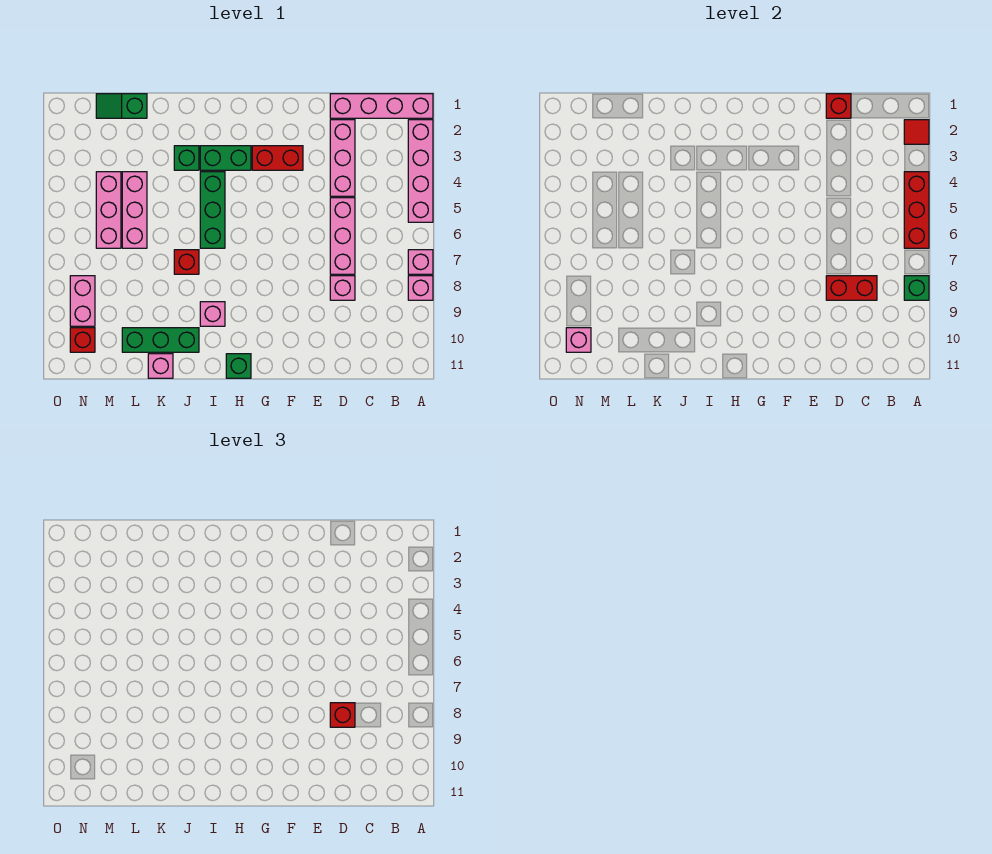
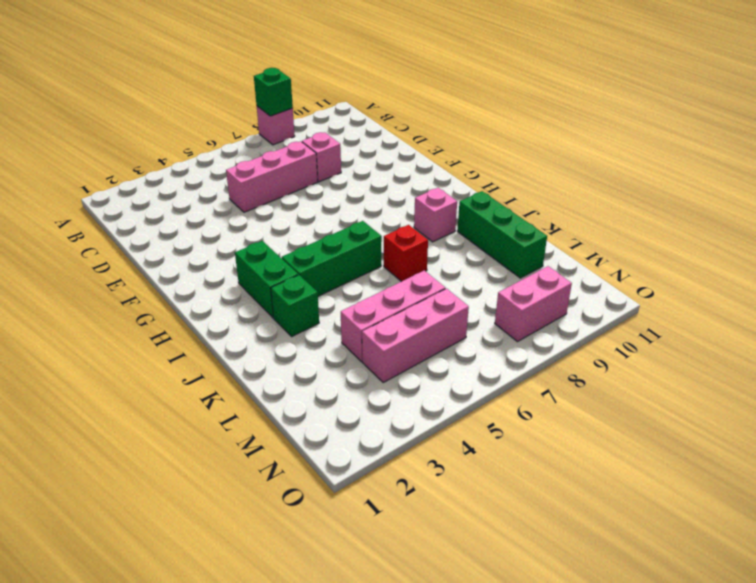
none -> pink brick A1:D1 level 1
none -> pink brick A2:A5 level 1
none -> pink brick A7 level 1

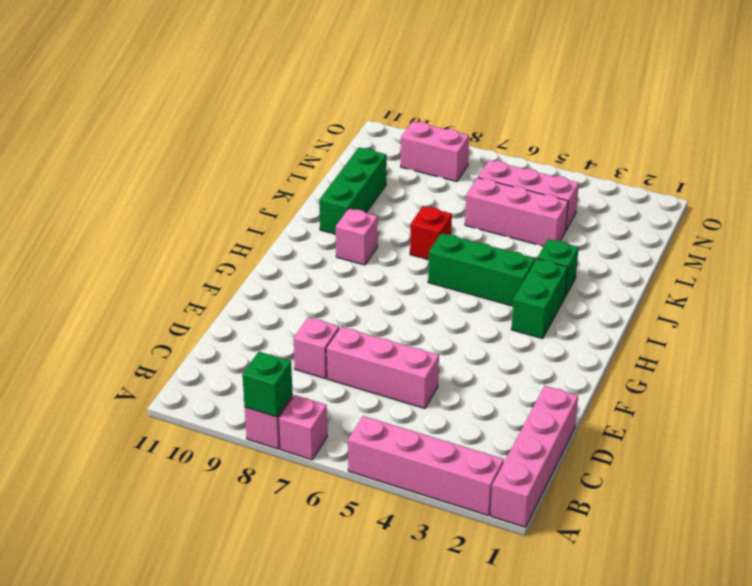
none -> pink brick D2:D4 level 1
none -> red brick F3:G3 level 1
none -> green brick H11 level 1

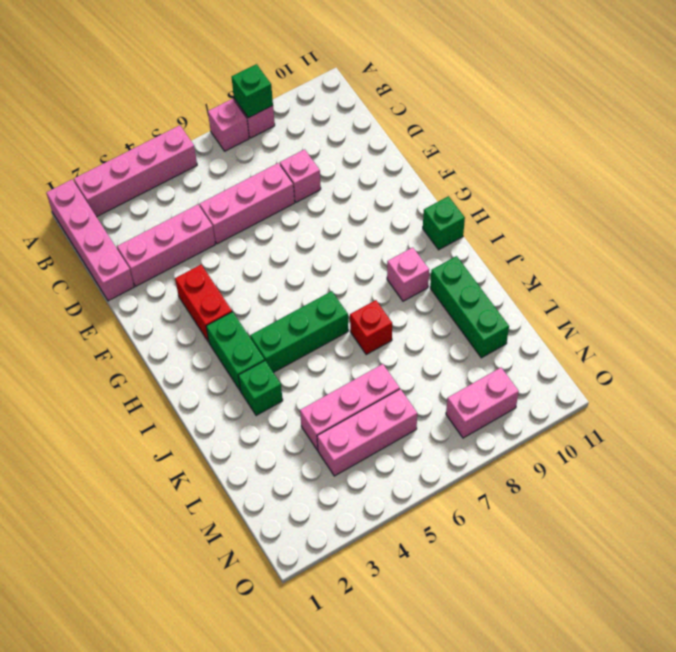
none -> pink brick K11 level 1
none -> green slope L1:M1 level 1 top L
none -> red brick N10 level 1

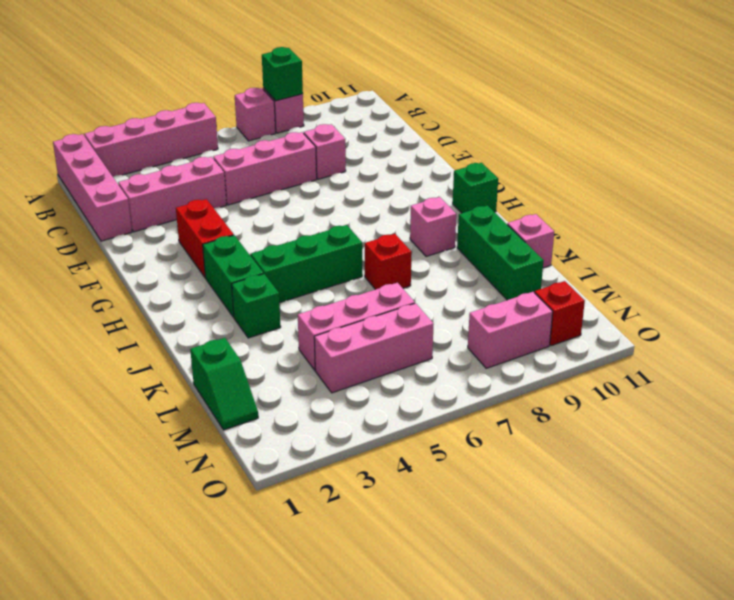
none -> red tile A2 level 2
none -> red brick A4:A6 level 2
none -> red brick C8:D8 level 2

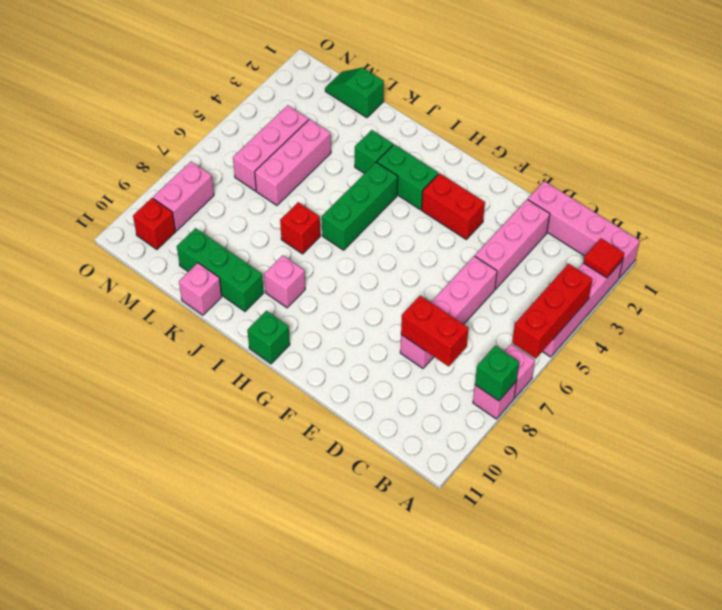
none -> red brick D1 level 2
none -> pink brick N10 level 2
none -> red brick D8 level 3

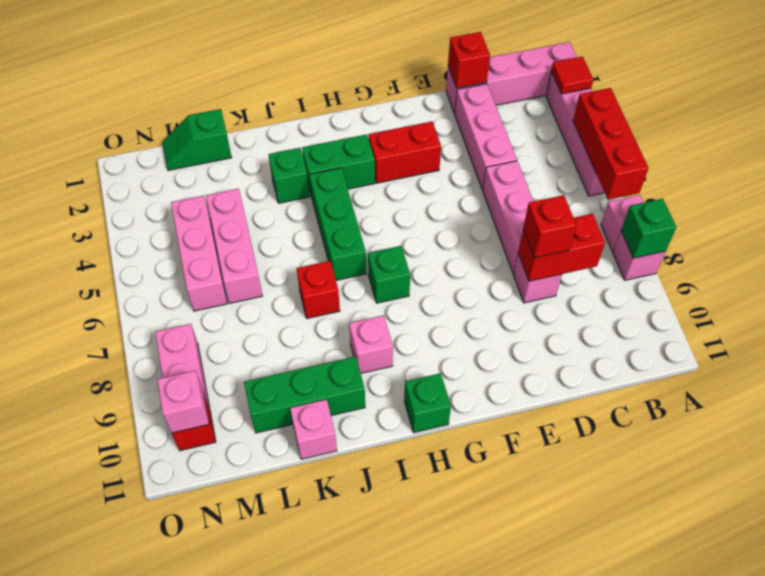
green brick H7 level 1 -> none

